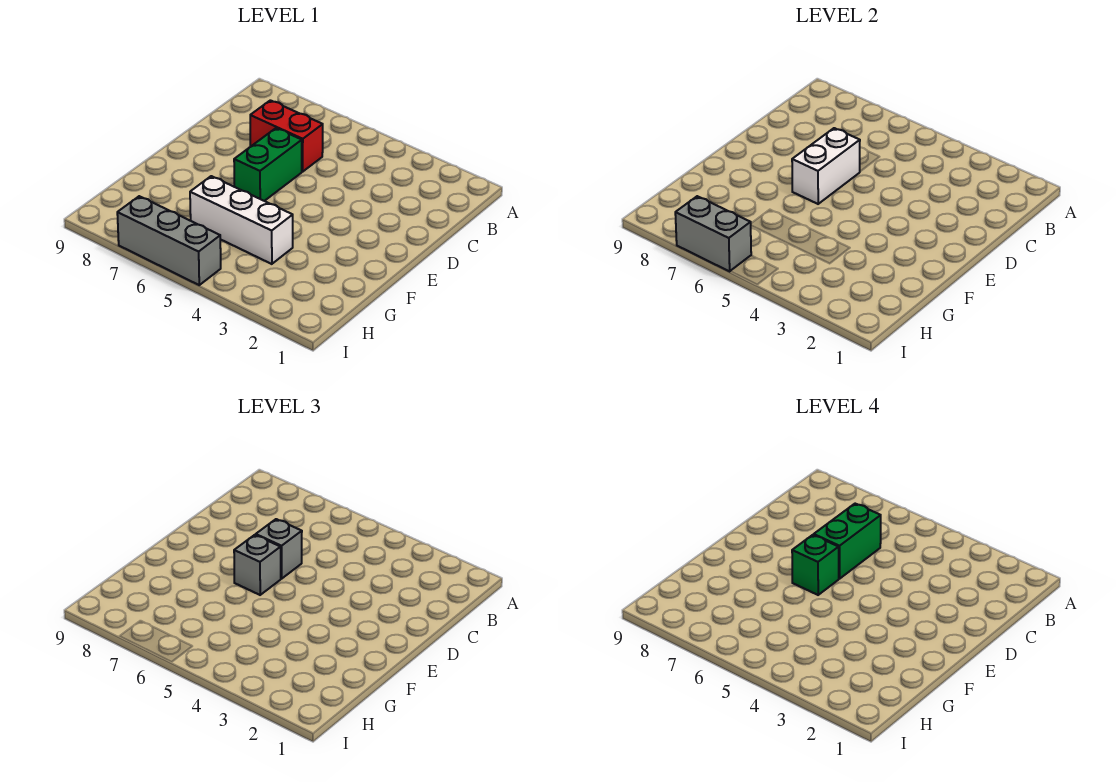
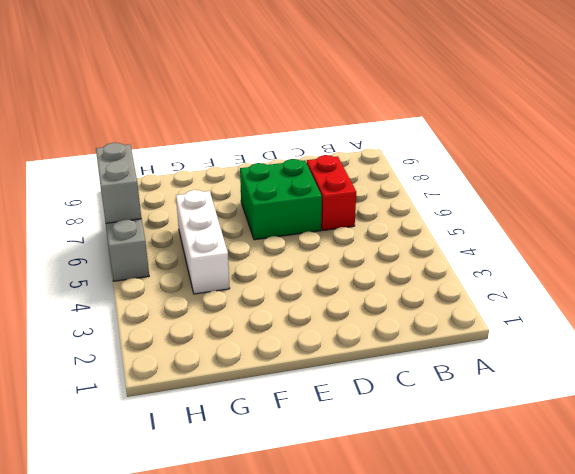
green brick D6:E7 level 1 -> green brick D6:E6 level 1
none -> white brick D6:E6 level 2
none -> grey brick D6 level 3

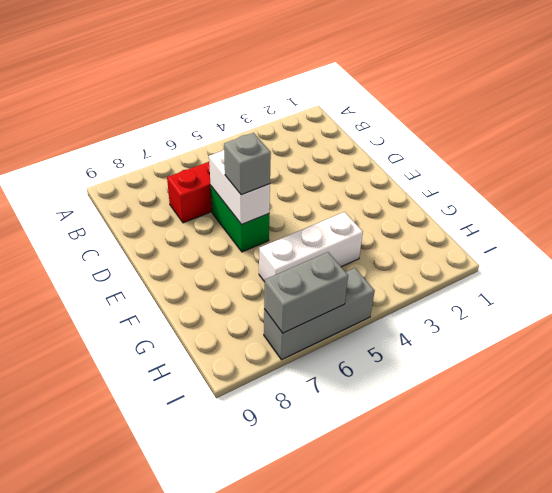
none -> grey brick D6 level 3
none -> green brick C6:D6 level 4

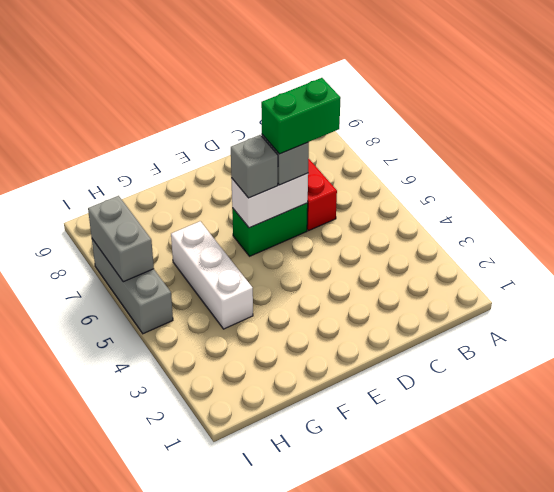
none -> green brick E6 level 4

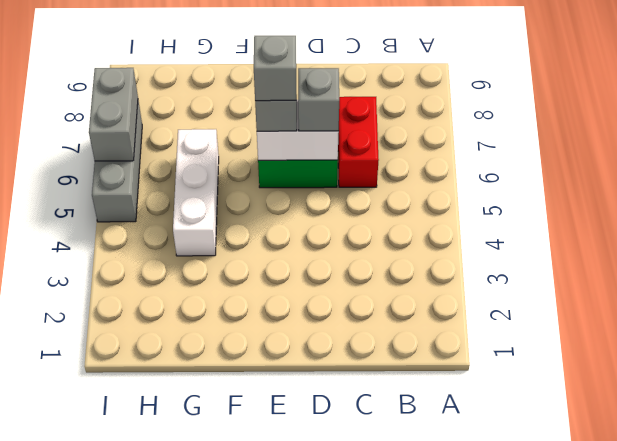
grey brick E6 level 4 -> green brick E6 level 4
none -> green brick C6:D6 level 4

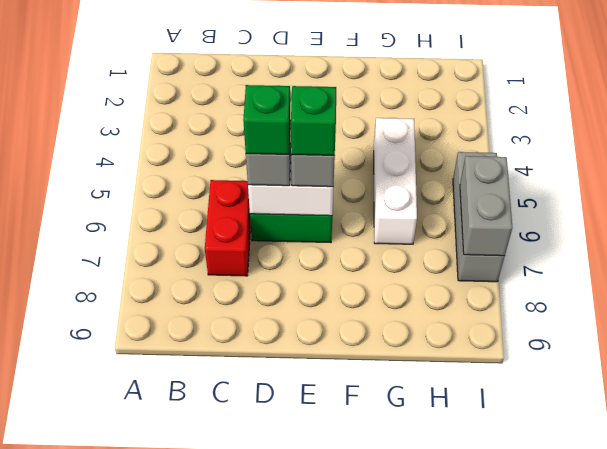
green brick D6 level 4 -> green brick C6:D6 level 4

